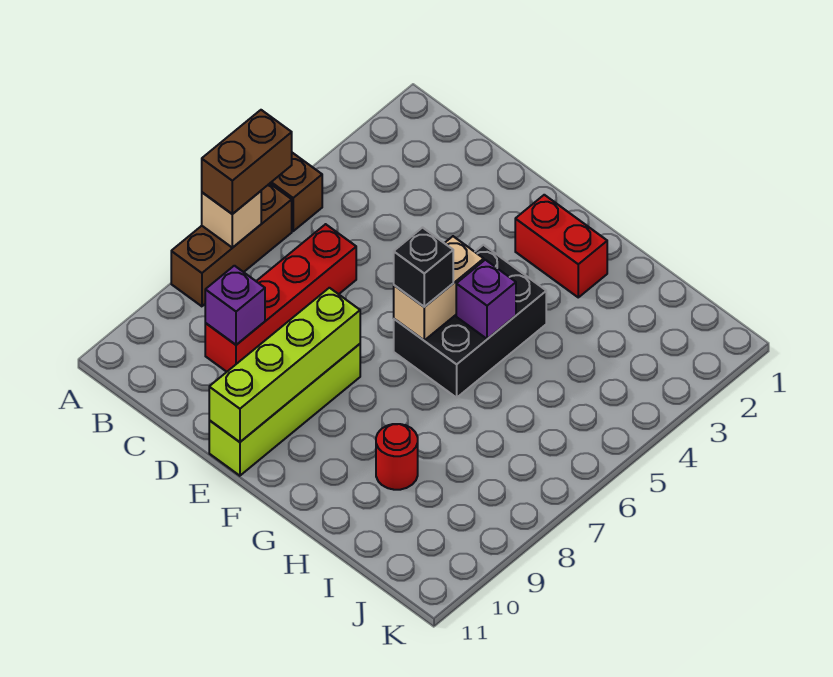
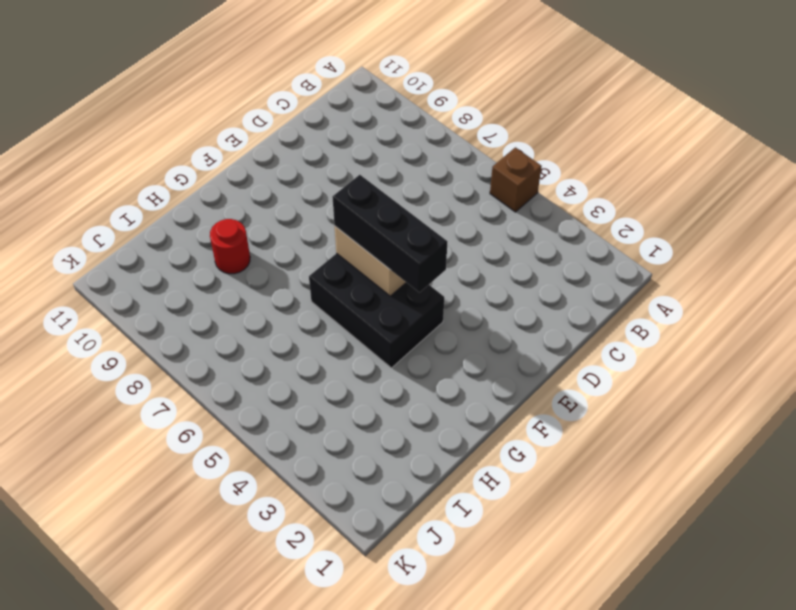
black brick F4:F6 level 3 -> black brick F6 level 3
none -> brown brick A6:A8 level 1
none -> red brick C6:C9 level 1
none -> lime brick E8:E11 level 1

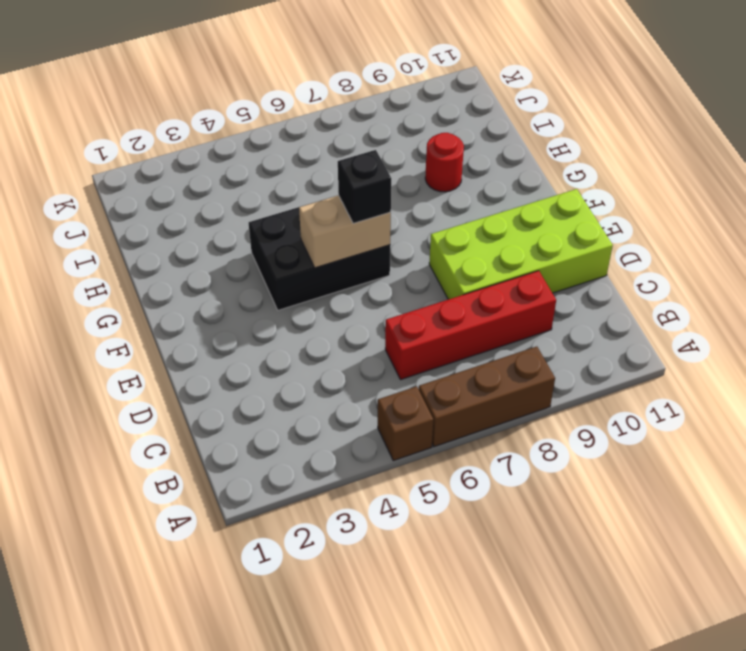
lime brick D8:E11 level 1 -> lime brick E8:E11 level 1
none -> red brick F2:G2 level 1
none -> tan brick A7 level 2
none -> purple brick C9 level 2

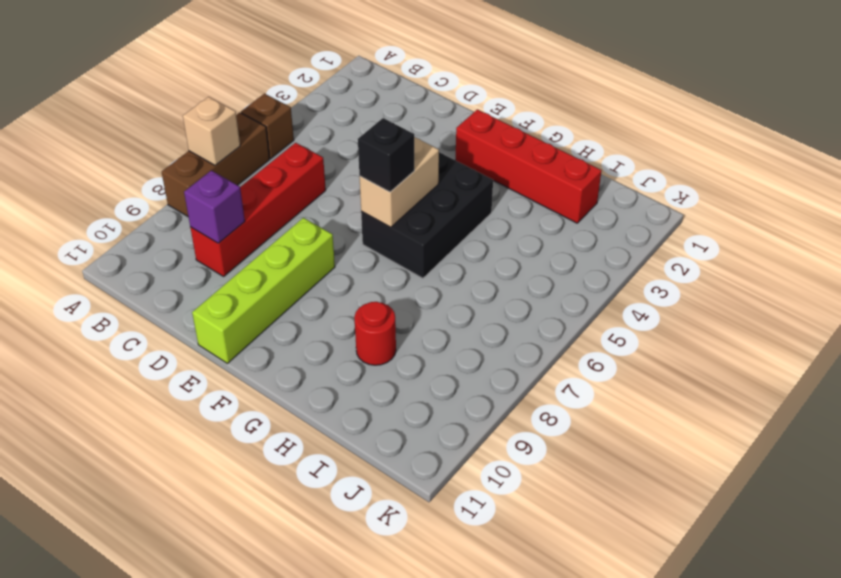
red brick F2:I2 level 1 -> red brick F2:G2 level 1
none -> lime brick E8:E11 level 2
none -> purple brick G5 level 2
none -> brown brick A6:A7 level 3

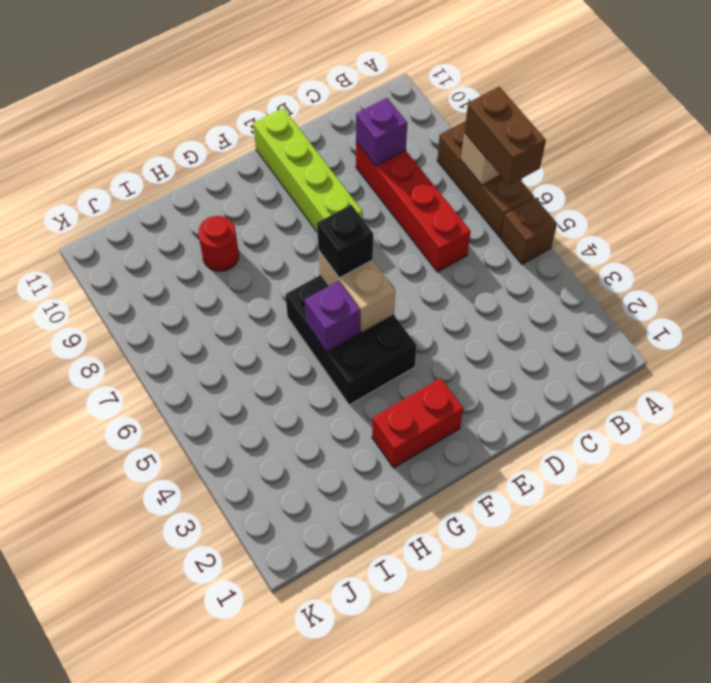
none -> lime brick E8:E11 level 2

